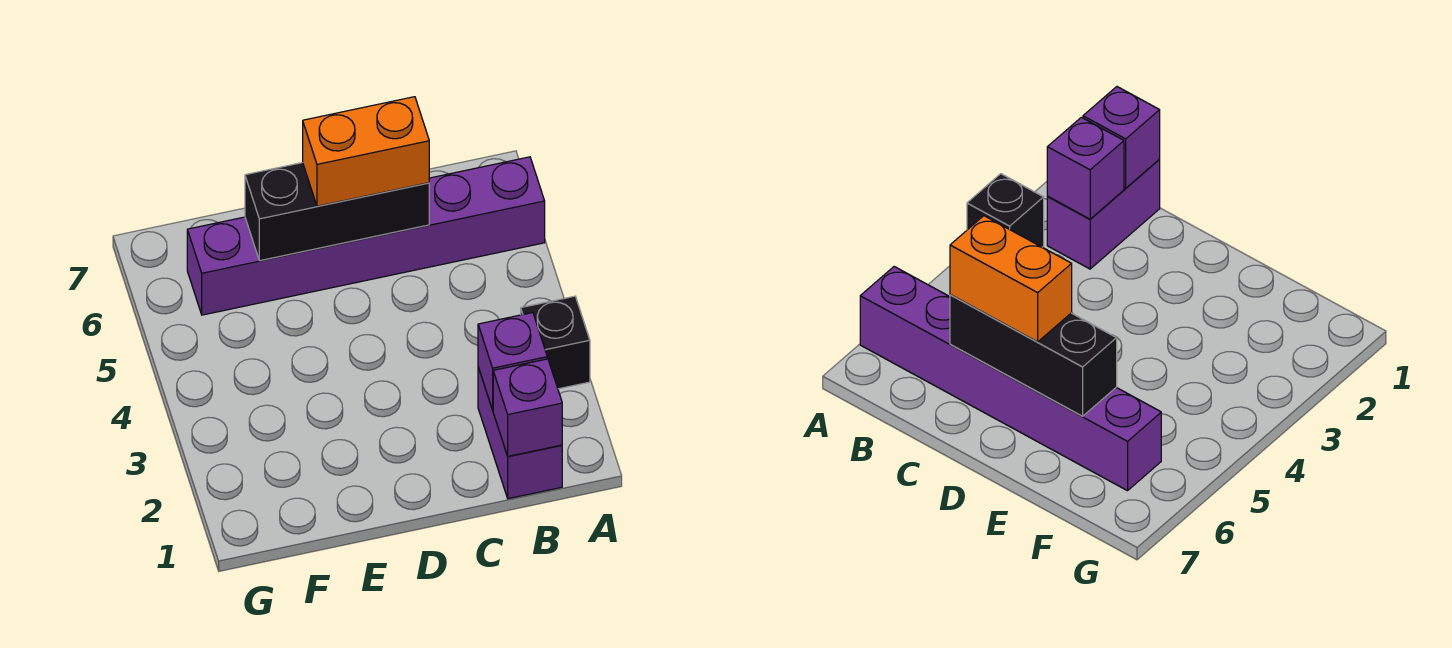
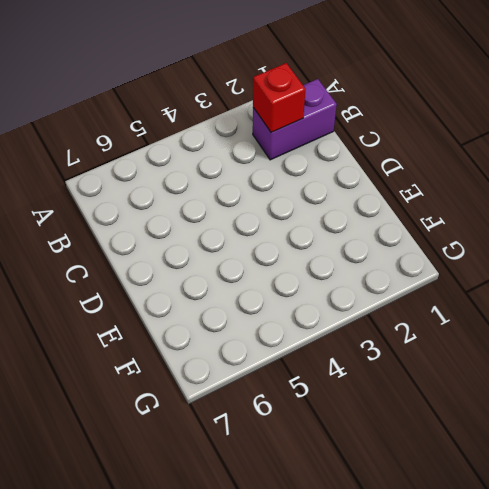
red brick B2 level 2 -> purple brick B2 level 2
none -> black brick A3 level 1
none -> purple brick A6:F6 level 1

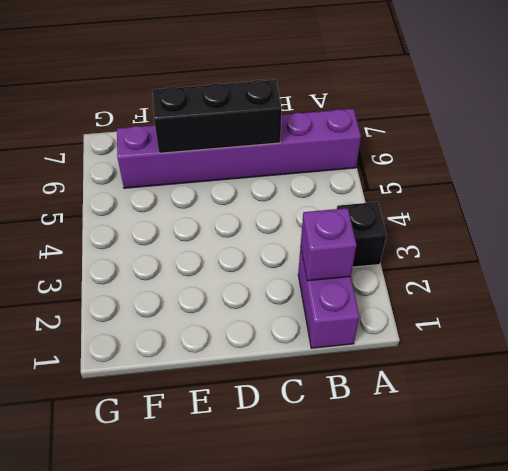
none -> purple brick B1 level 2
none -> orange brick C6:D6 level 3

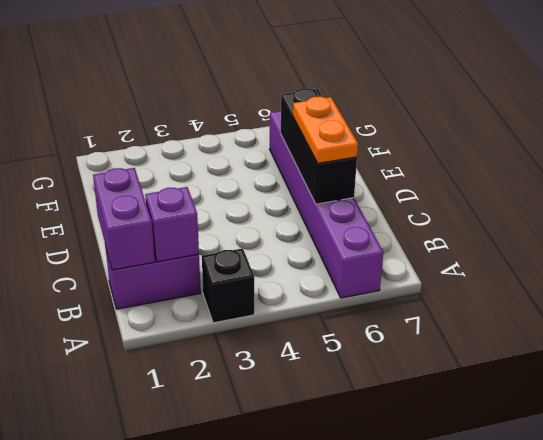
purple brick B1:C1 level 2 -> purple brick B1 level 2
orange plate C6:D6 level 3 -> orange brick C6:D6 level 3

